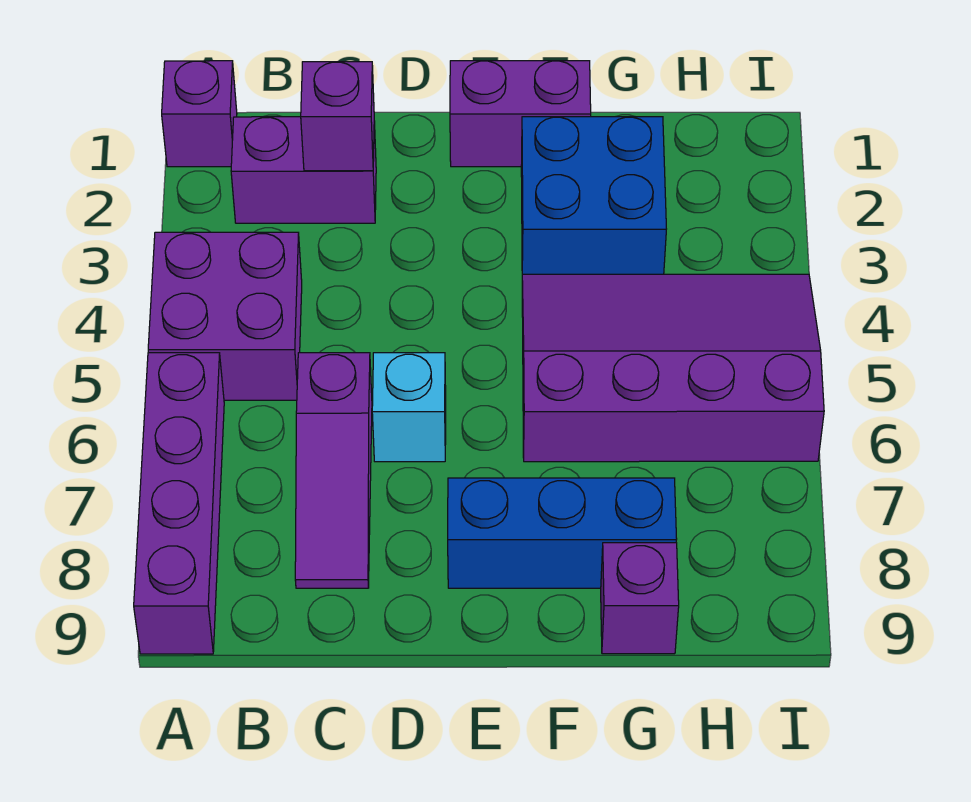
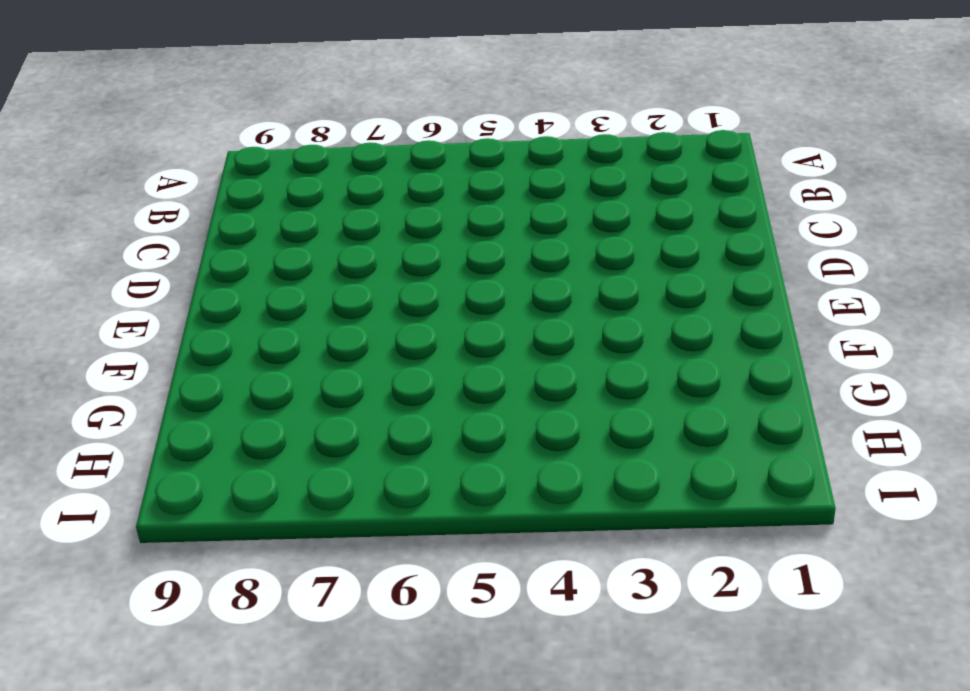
none -> purple brick A1 level 1
none -> purple brick A4:B5 level 1
none -> purple brick A6:A9 level 1

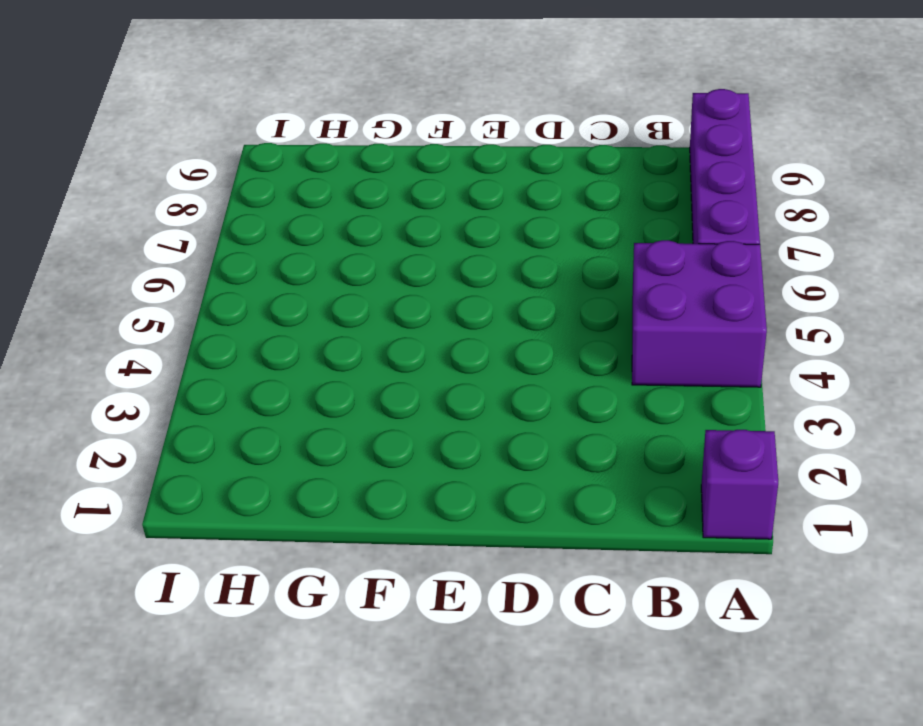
none -> purple brick B2:C2 level 1
none -> purple slope C6:C8 level 1 top 6
none -> cyan brick D6 level 1

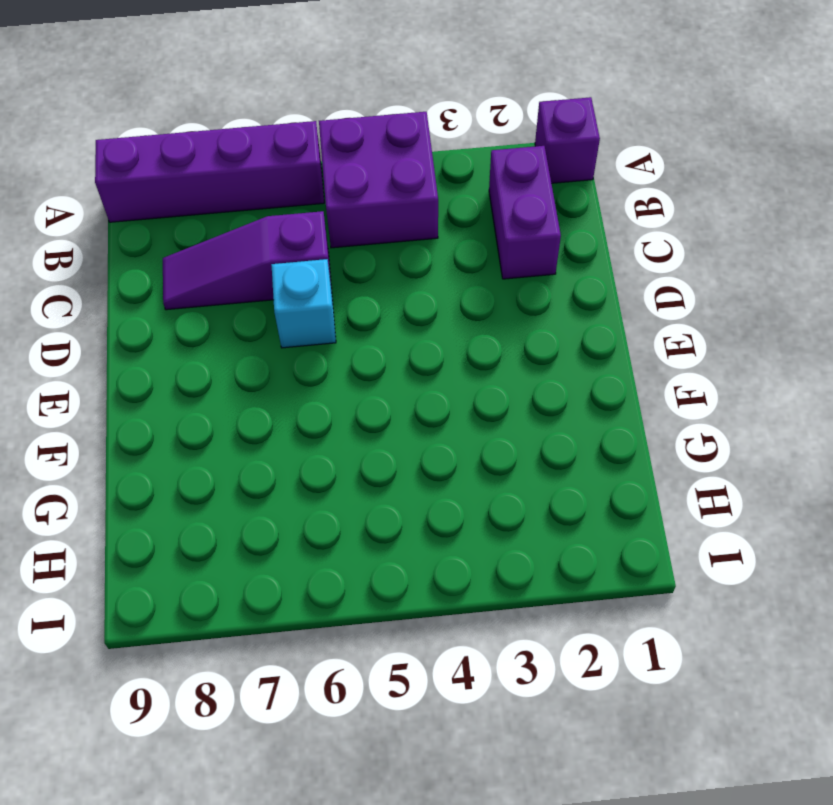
none -> purple brick E1:F1 level 1
none -> blue brick E8:G8 level 1
none -> blue brick F2:G3 level 1

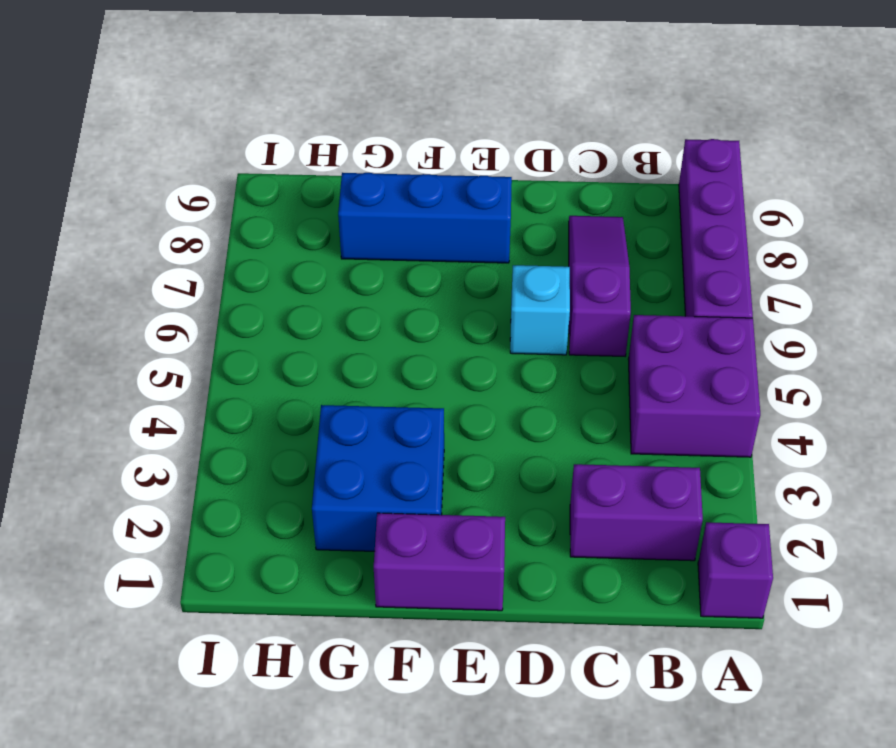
none -> purple slope F4:I6 level 1 top 6
none -> purple brick G9 level 1
none -> purple brick C2 level 2

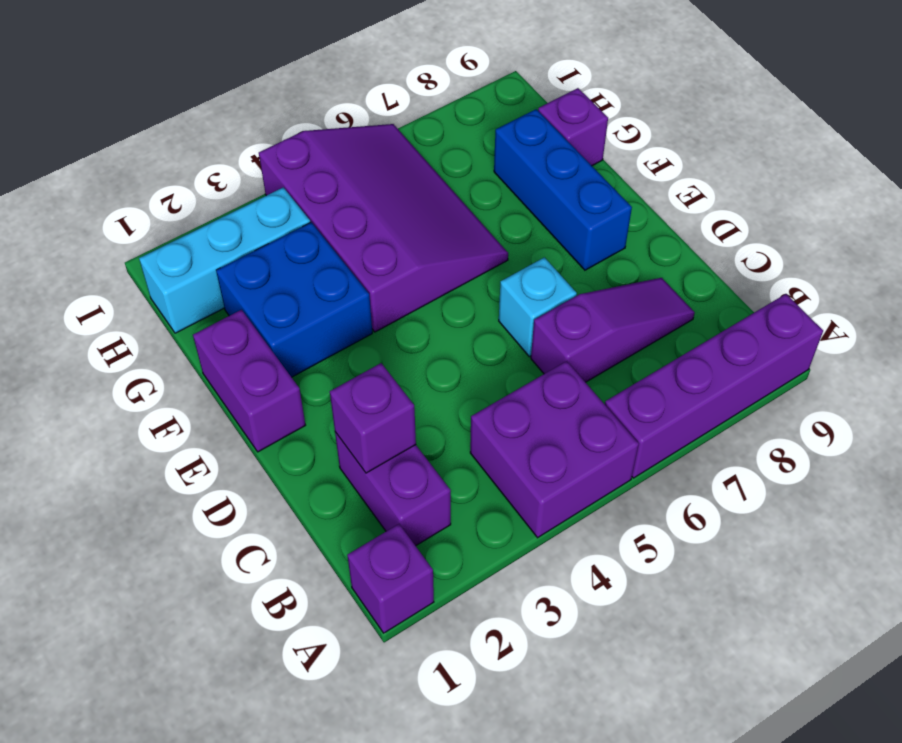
purple slope F4:I6 level 1 top 4 -> purple slope F4:I6 level 1 top 6
cyan brick H1:H3 level 1 -> none

